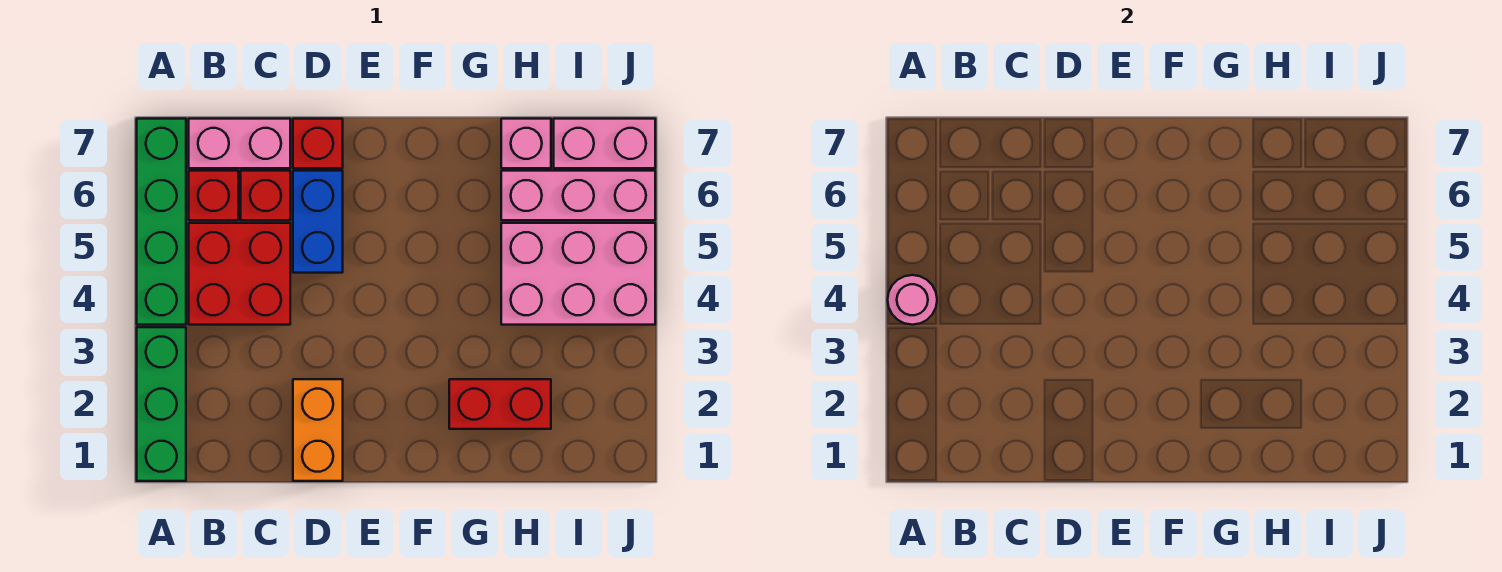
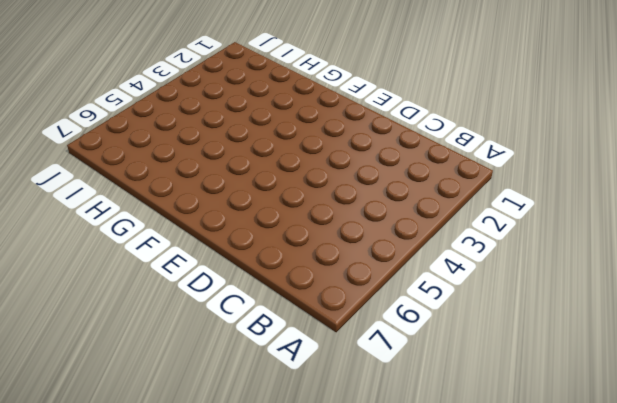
none -> green brick A1:A3 level 1
none -> green brick A4:A7 level 1
none -> red brick B4:C5 level 1

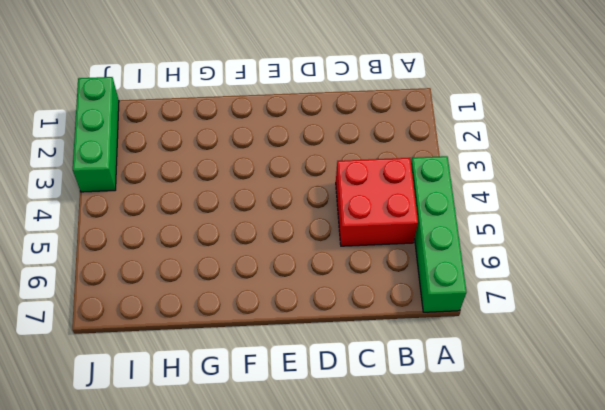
green brick J1:J3 level 1 -> green brick A1:A3 level 1
none -> red brick B6 level 1
none -> pink brick B7:C7 level 1
none -> red brick C6 level 1

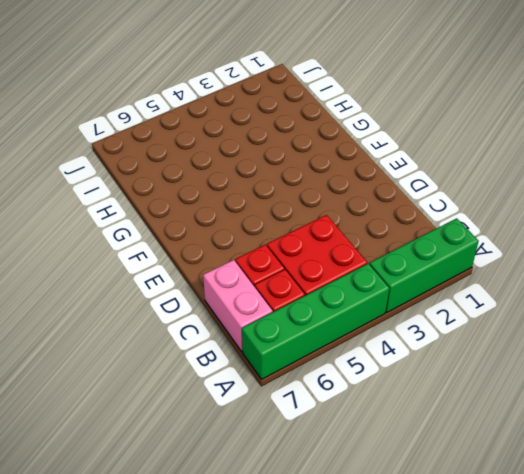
none -> orange brick D1:D2 level 1
none -> blue brick D5:D6 level 1
none -> red brick D7 level 1

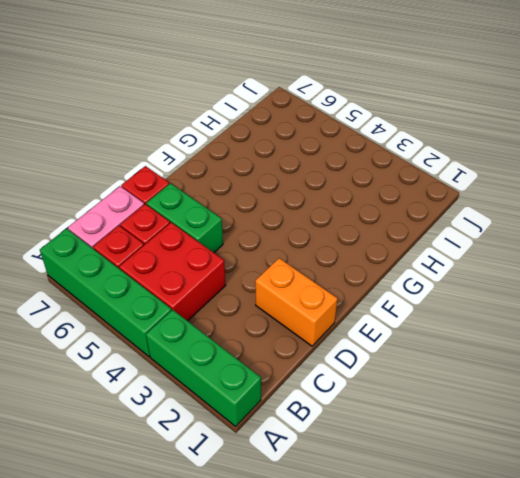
green brick D5:D6 level 1 -> blue brick D5:D6 level 1
none -> red brick G2:H2 level 1
none -> pink brick H4:J5 level 1
none -> pink brick H6:J6 level 1

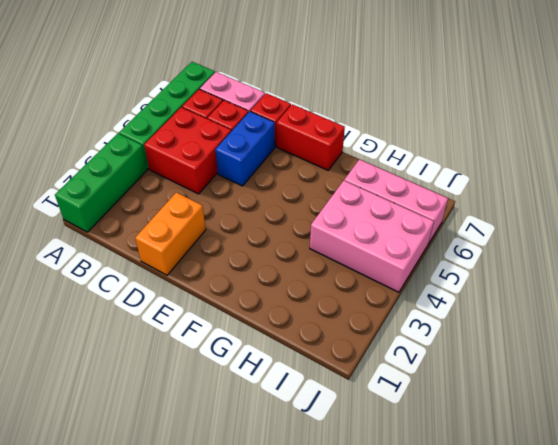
red brick E7:F7 level 1 -> red brick G2:H2 level 1
none -> pink brick H7 level 1
none -> pink brick I7:J7 level 1
none -> pink round brick A4 level 2

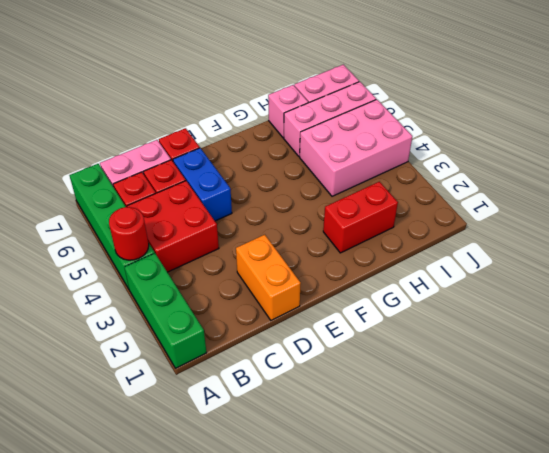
red round brick A4 level 2 -> pink round brick A4 level 2

